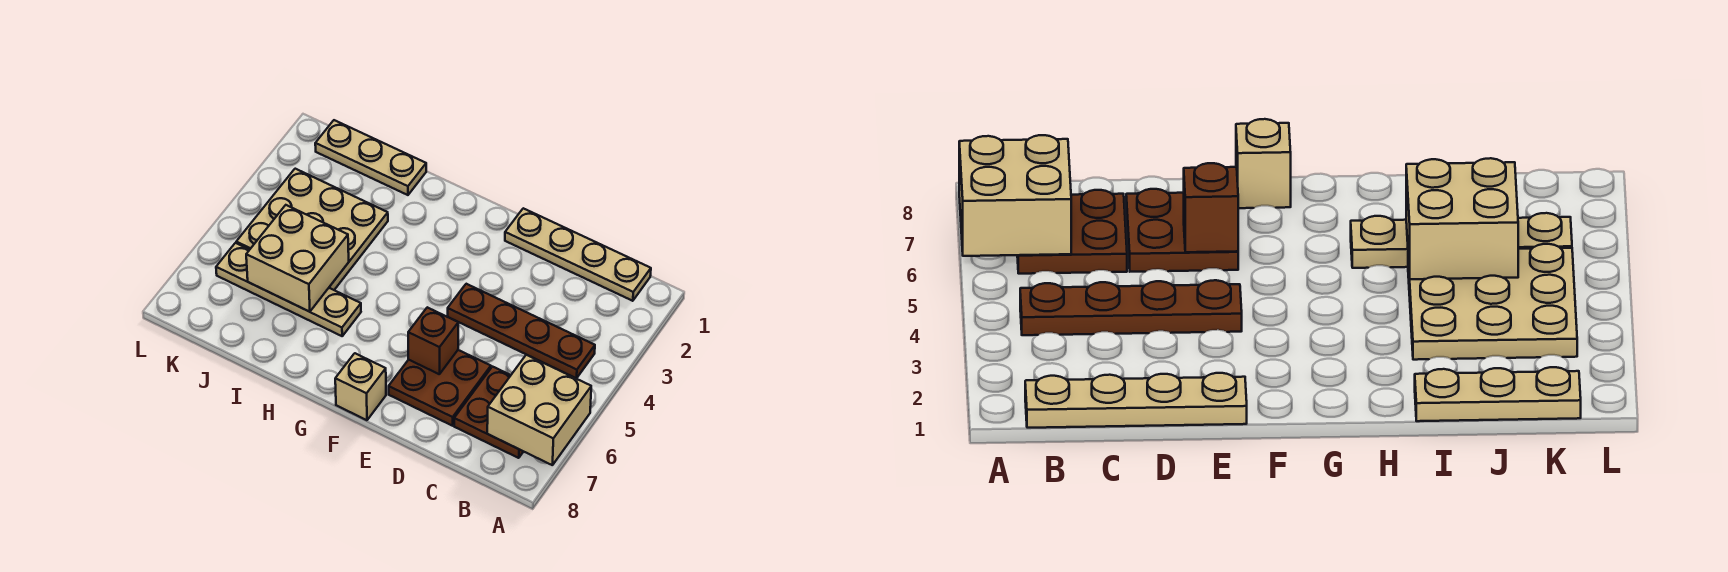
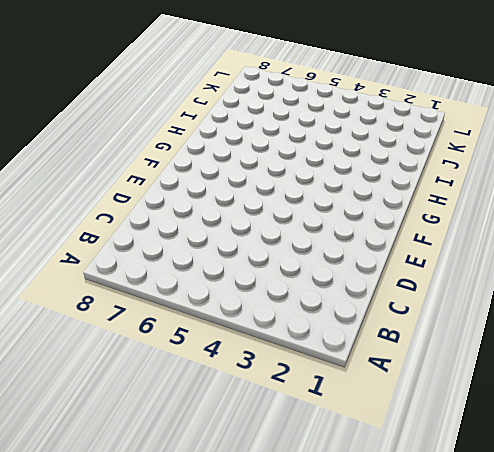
none -> tan plate B1:E1 level 1
none -> brown plate B4:E4 level 1

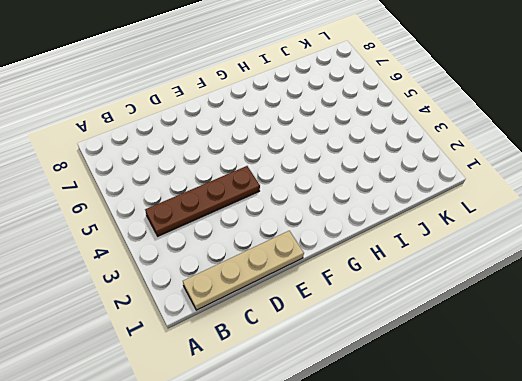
none -> brown plate B6:C7 level 1
none -> brown plate D6:E7 level 1

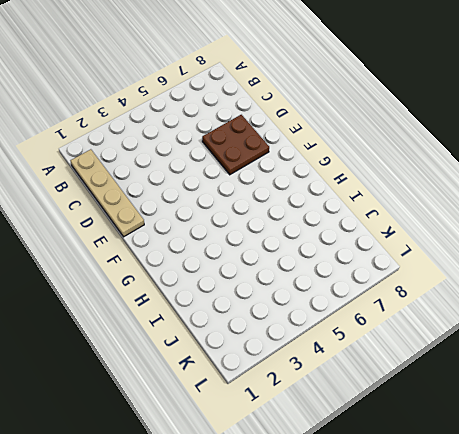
none -> brown plate B4:E4 level 1
none -> brown plate B6:C7 level 1

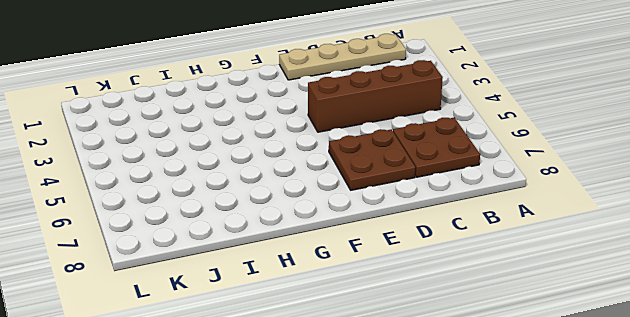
brown brick B4:E4 level 1 -> brown plate B4:E4 level 1
none -> tan brick F8 level 1
none -> tan plate H6:K6 level 1

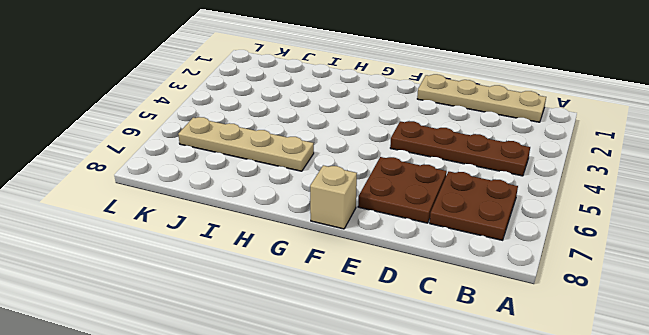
none -> tan plate I1:K1 level 1
none -> tan plate I3:K5 level 1

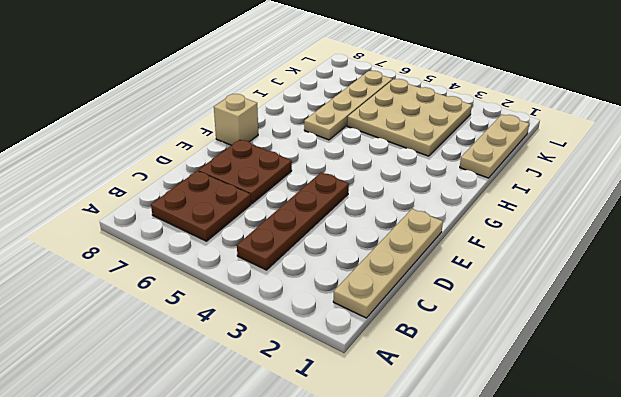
none -> tan brick A6:B7 level 2
none -> brown brick E6 level 2

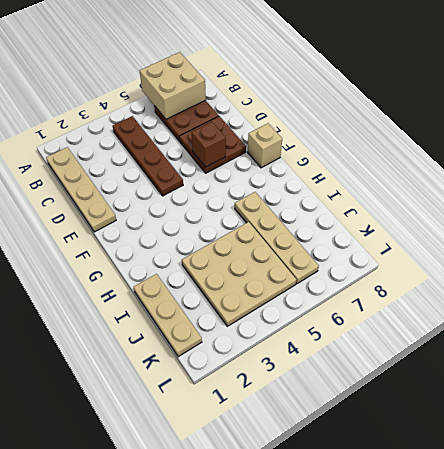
none -> tan brick I5:J6 level 2

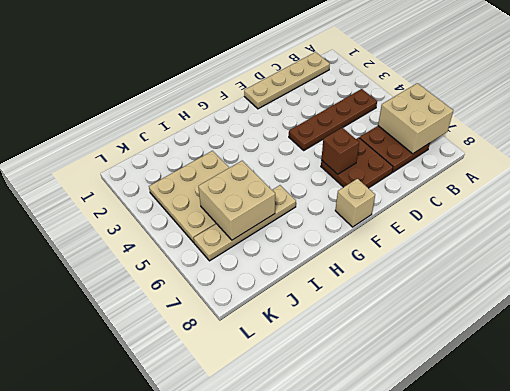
none -> tan plate I1:K1 level 1

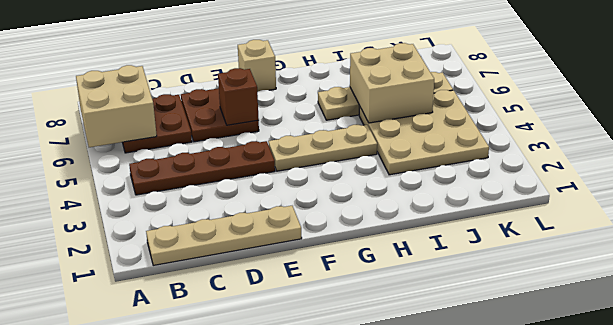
tan plate F4:H4 level 1 -> tan plate I1:K1 level 1

